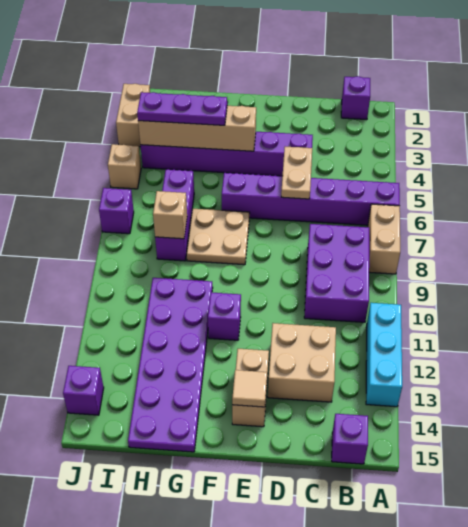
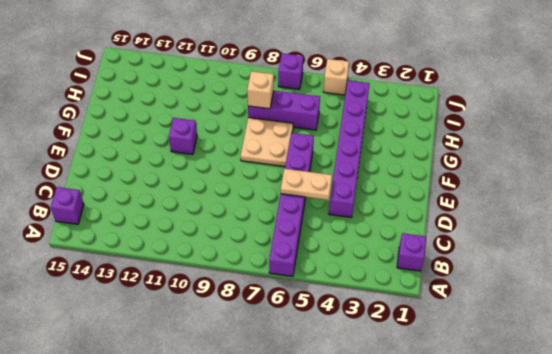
none -> tan brick A7:A8 level 1
none -> cyan brick A11:A13 level 1
none -> purple brick B8:C10 level 1

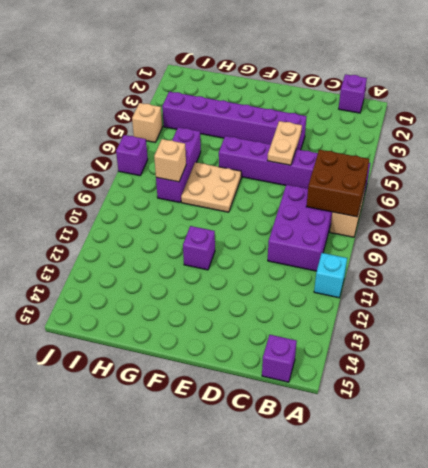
brown brick A7:B8 level 2 -> none
cyan brick A11 level 1 -> cyan brick A11:A13 level 1
none -> tan brick C12:D13 level 1
none -> tan brick E13:E14 level 1
none -> purple plate G10:H15 level 1

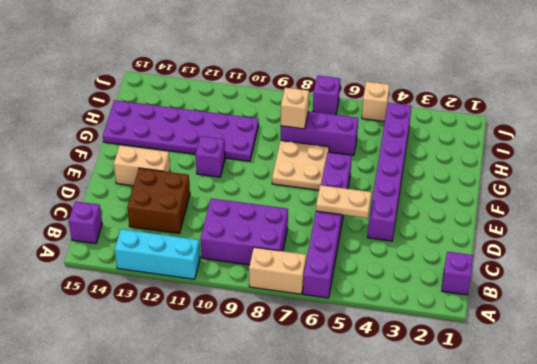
brown brick C12:D13 level 1 -> tan brick C12:D13 level 1
none -> tan brick J2:J3 level 1
none -> purple brick J14 level 1
none -> tan tile E14 level 2

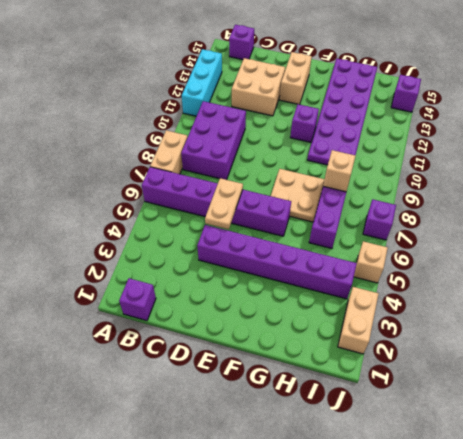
none -> tan tile E14 level 2
none -> tan brick F4:I4 level 2
none -> purple plate G4:I4 level 3

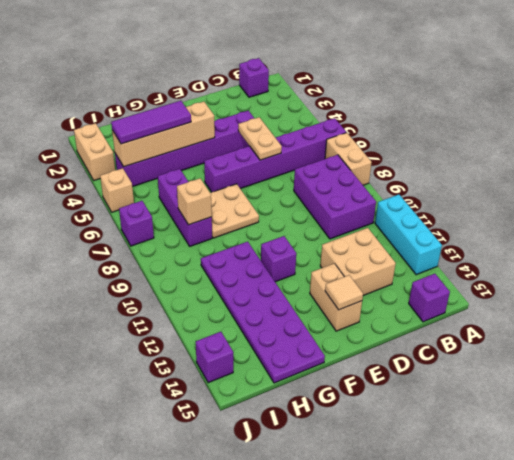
purple tile G4:I4 level 3 -> purple plate G4:I4 level 3

